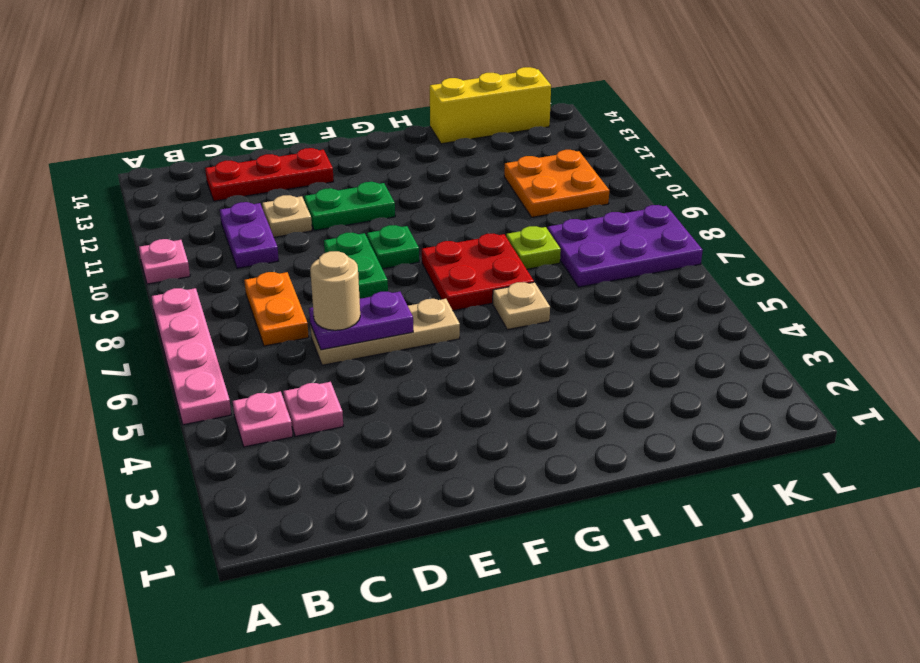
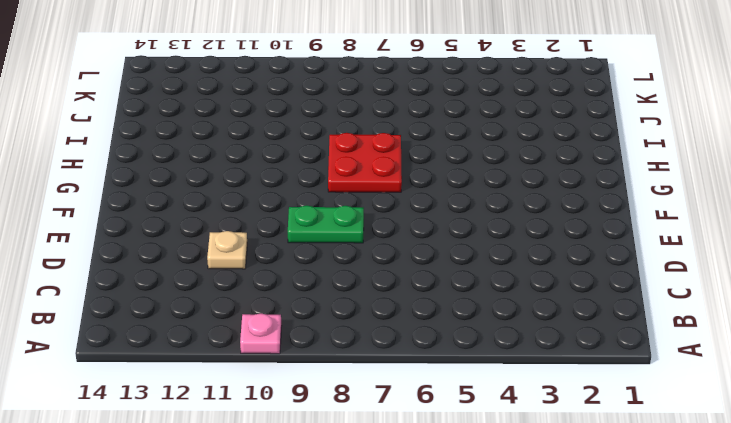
none -> pink plate A5:A8 level 1
none -> pink plate B4 level 1
none -> pink plate C4 level 1

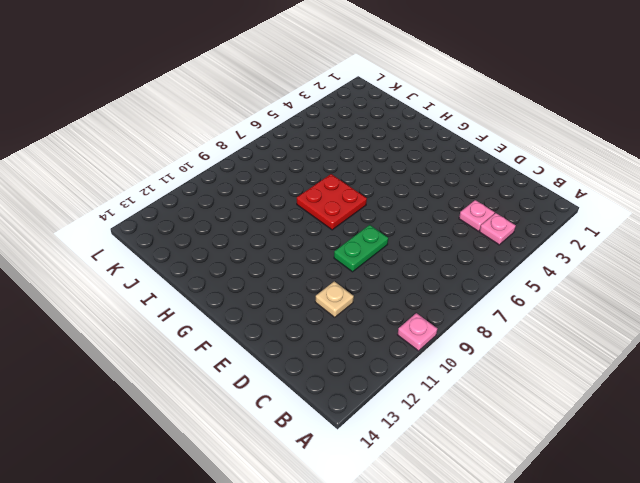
none -> pink plate A5:A8 level 1
none -> orange plate C7:C8 level 1
none -> purple plate C10:C11 level 1

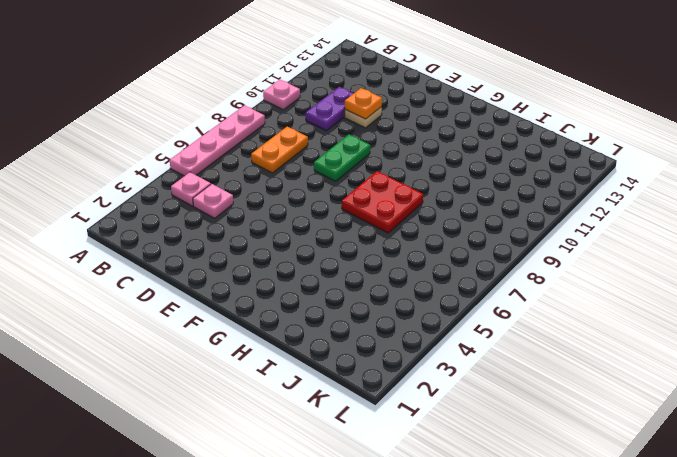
orange plate D11 level 2 -> none
none -> red plate C13:E13 level 1
none -> tan plate D6:F6 level 1
none -> green plate E11:F11 level 1

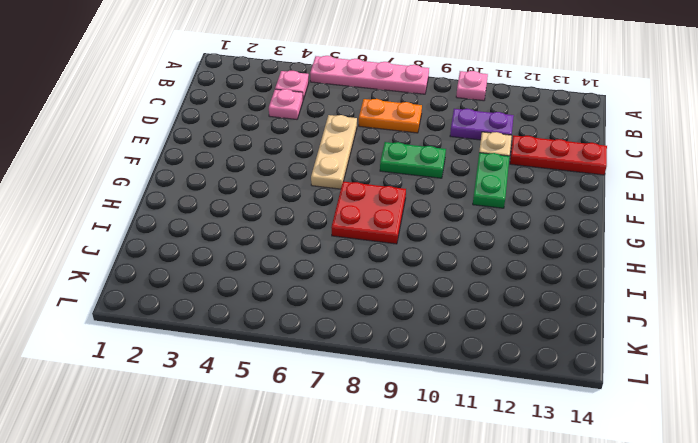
red plate D12:D14 level 1 -> red plate C13:E13 level 1
none -> green plate F9 level 1
none -> tan plate H6 level 1
none -> lime plate I8 level 1

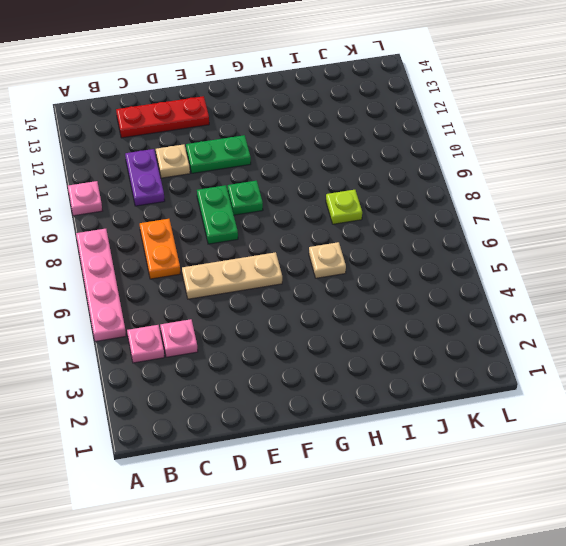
none -> red plate G7:H8 level 1
none -> yellow brick I14:K14 level 1
none -> purple plate J7:L8 level 1

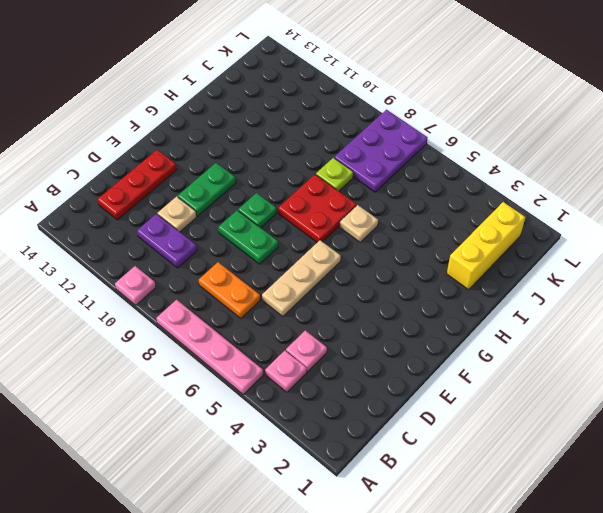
yellow brick I2:K2 level 1 -> yellow brick I14:K14 level 1
none -> orange plate J10:K11 level 1
none -> purple plate D6:E6 level 2
none -> tan round brick D6 level 3

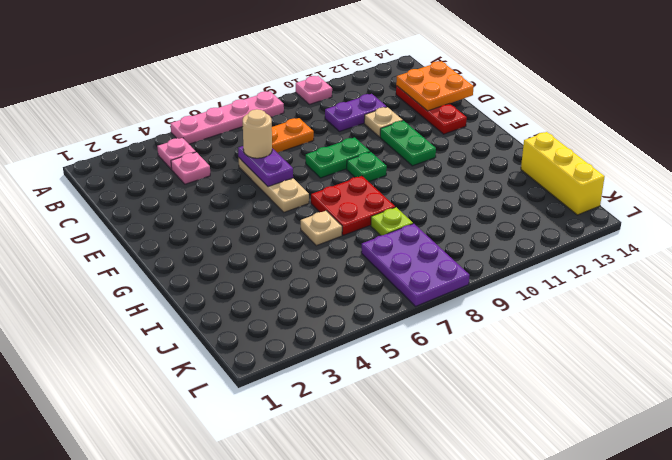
orange plate C13:D14 level 2 -> orange plate J10:K11 level 1

